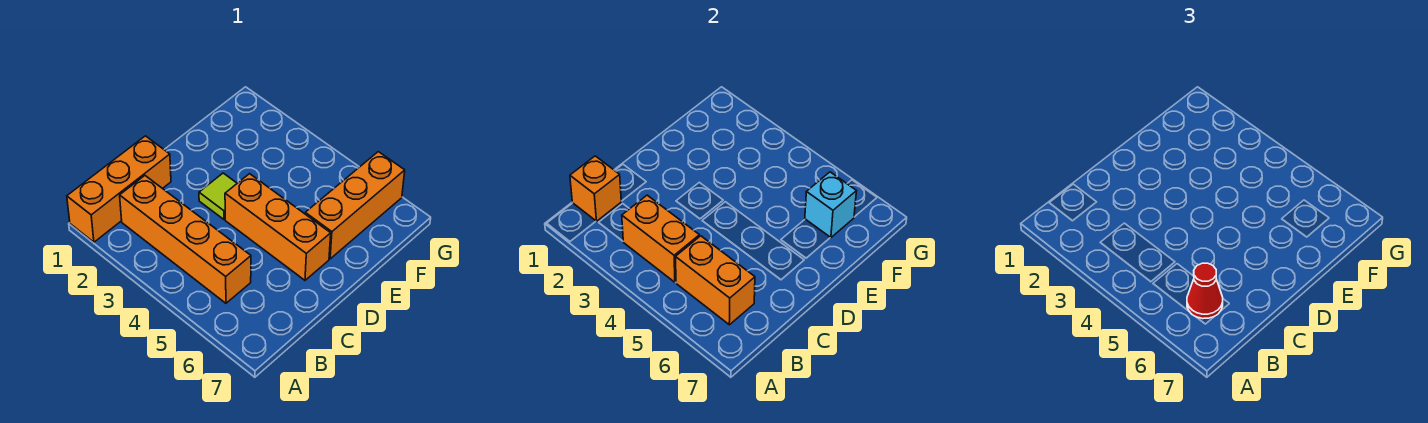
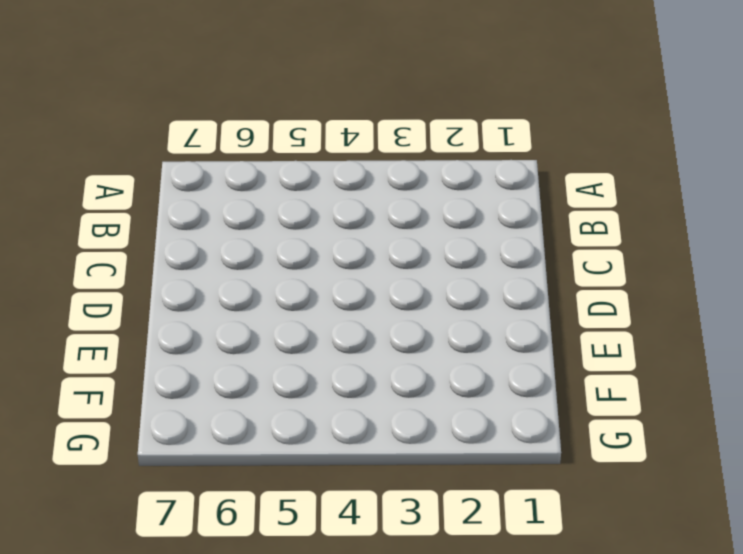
none -> orange brick A1:C1 level 1
none -> orange brick B2:B5 level 1

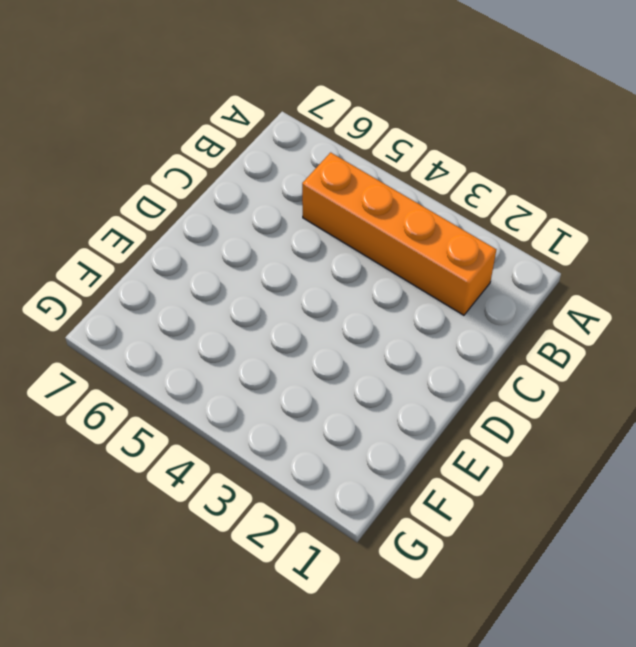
none -> orange brick A1:C1 level 1
none -> lime tile D3 level 1

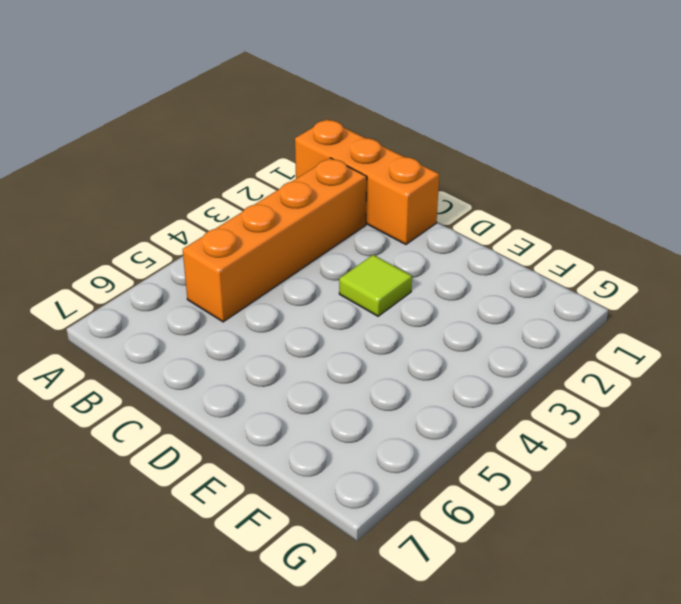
none -> orange brick D4:D6 level 1
none -> orange brick E6:G6 level 1

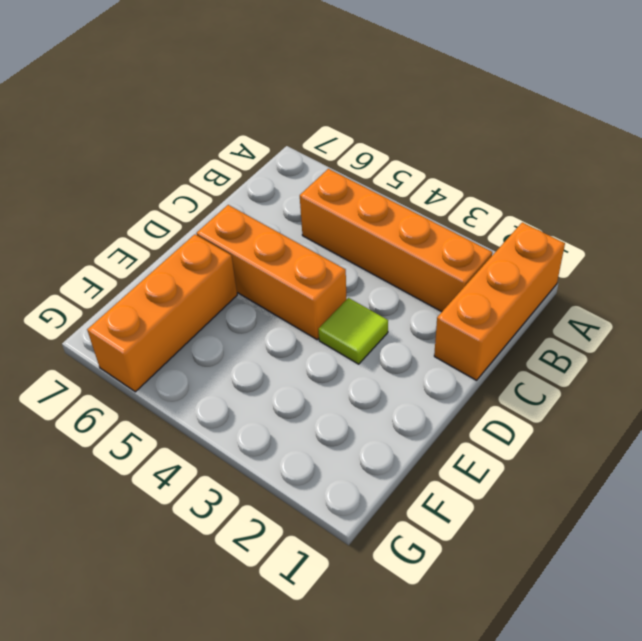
none -> orange brick B1 level 2
none -> orange brick B3:B4 level 2

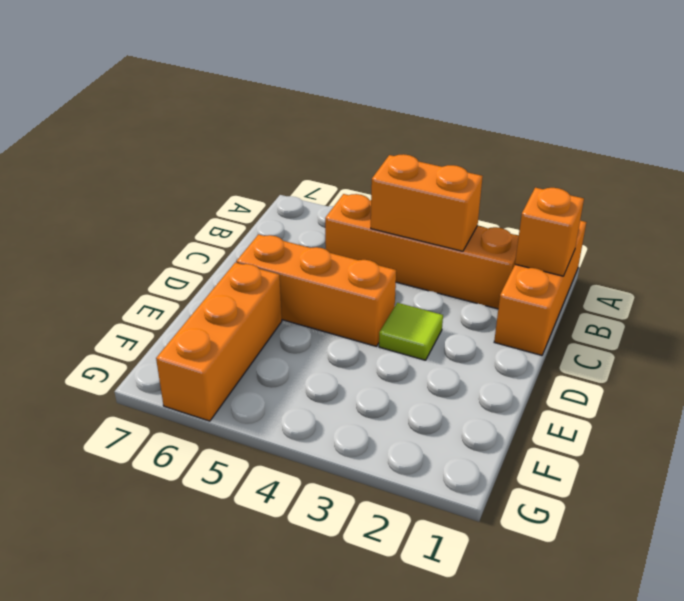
none -> orange brick B5:B6 level 2
none -> cyan brick F6 level 2

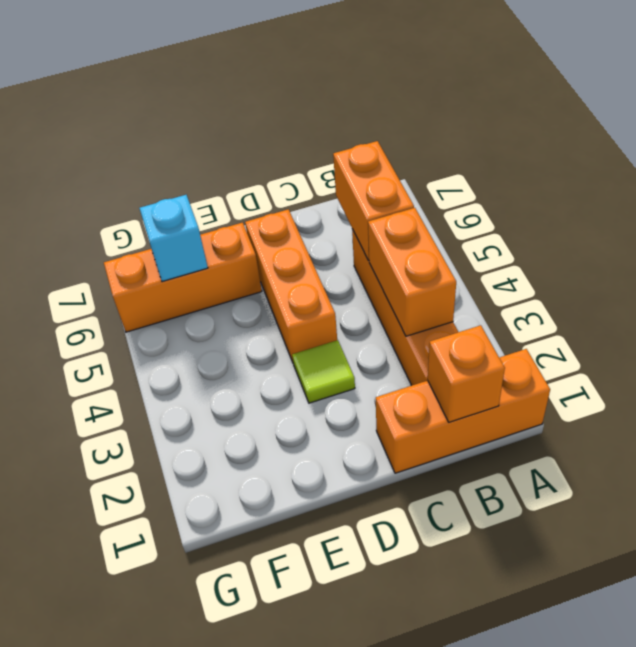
none -> red cone B6 level 3

